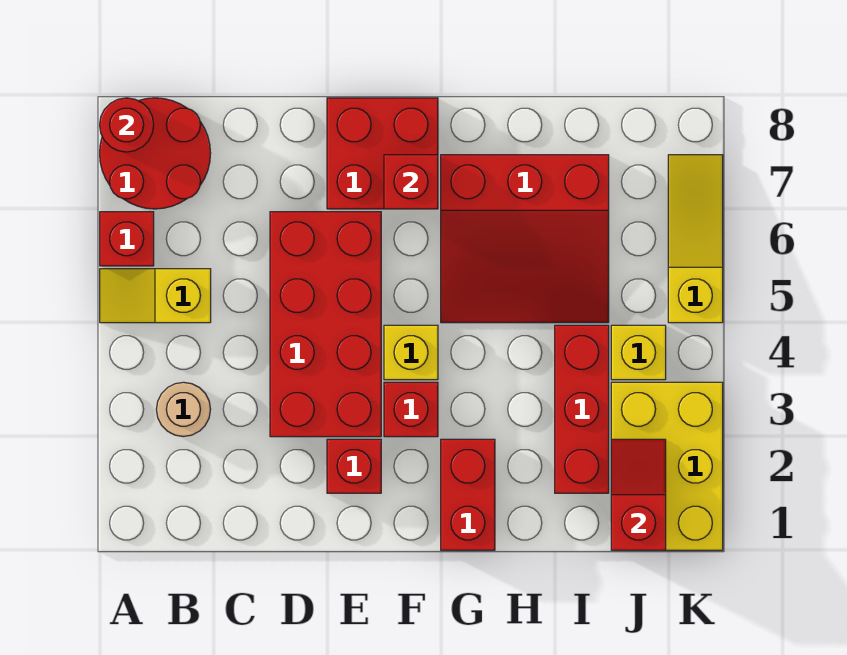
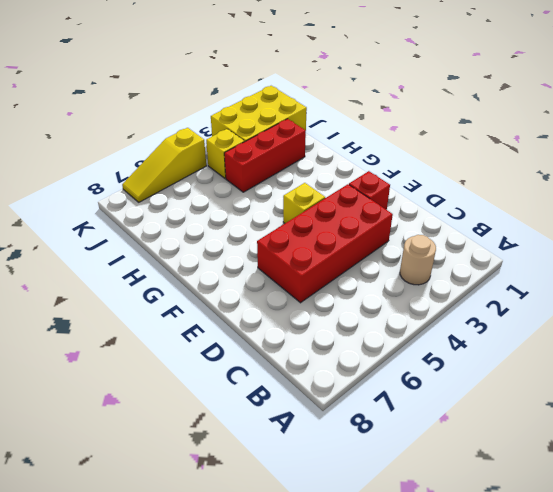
none -> yellow slope A5:B5 level 1 top B
none -> red brick A6 level 1
none -> red round brick A7:B8 level 1

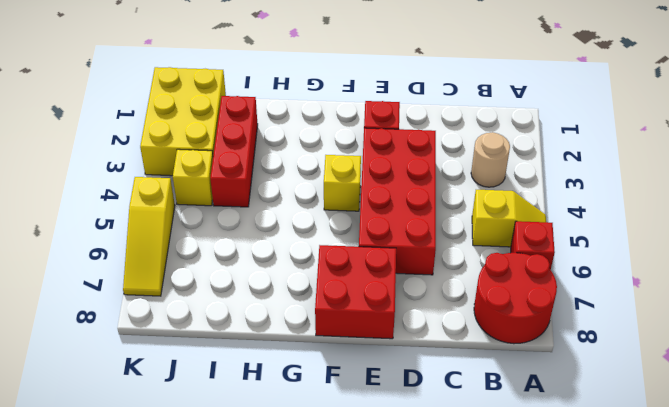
none -> red brick F3 level 1
none -> red brick G1:G2 level 1
none -> red slope G5:I7 level 1 top 7

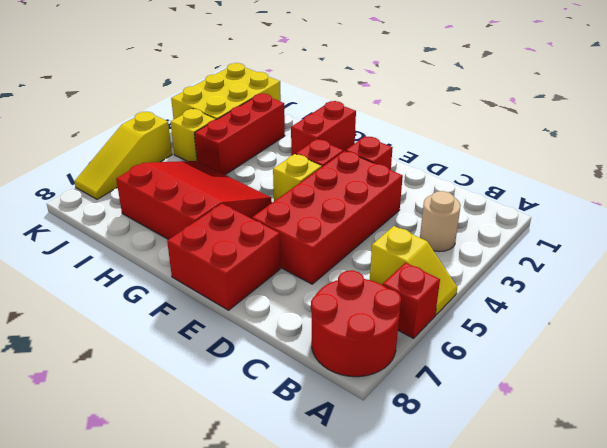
none -> red round brick A8 level 2
none -> red brick F7 level 2
none -> red slope J1:J2 level 2 top 1

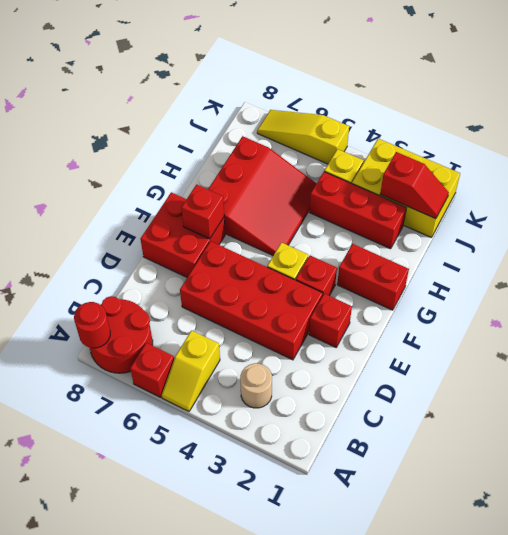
red slope J1:J2 level 2 top 2 -> red slope J1:J2 level 2 top 1

